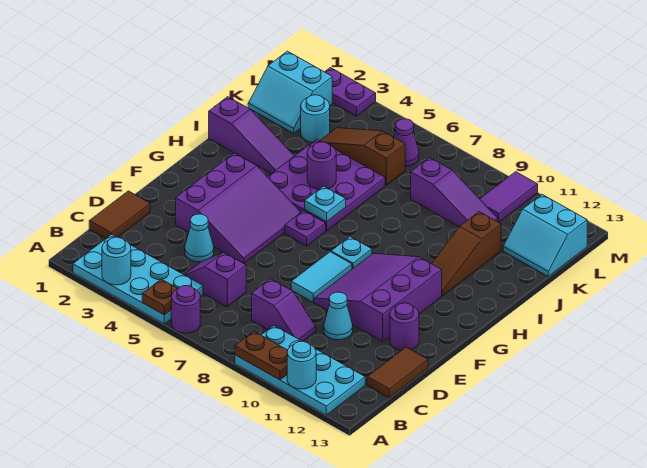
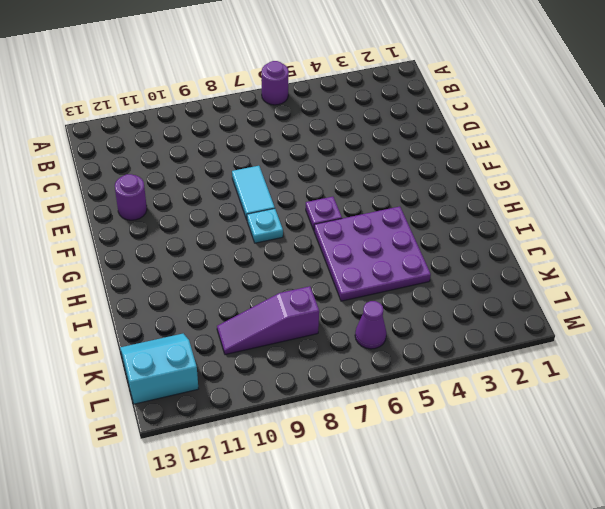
none -> cyan plate A2:B5 level 1
none -> cyan plate A9:B12 level 1
none -> brown tile C1:D1 level 1
none -> purple slope C5:C6 level 1 top 6

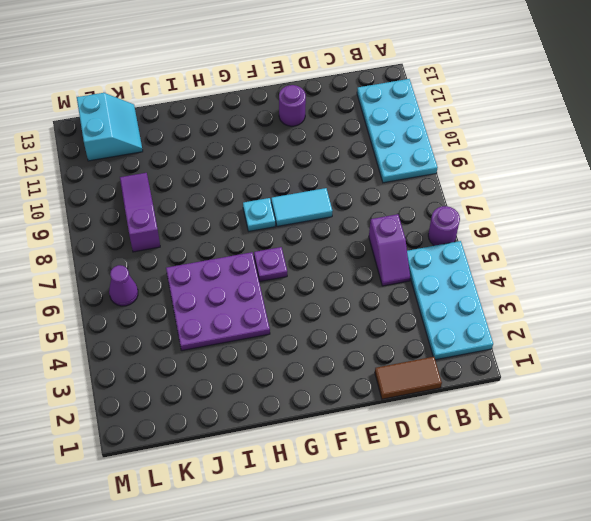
none -> purple slope C8:C9 level 1 top 8
none -> brown tile C13:D13 level 1
none -> cyan cone D4 level 1
none -> cyan cone D10 level 1

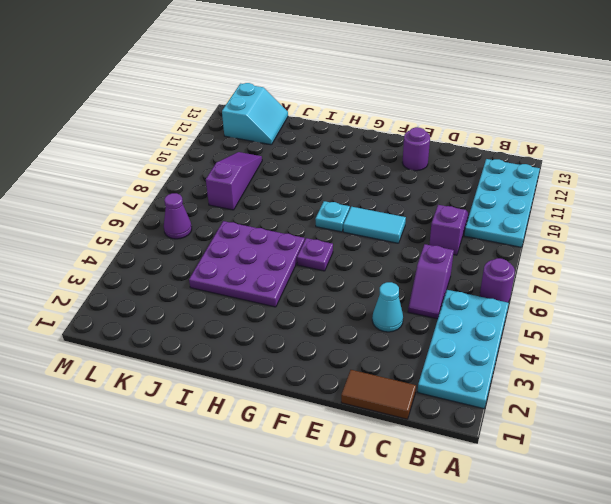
none -> brown tile C13:D13 level 1
none -> cyan cone D10 level 1
none -> purple slope E3:G5 level 1 top 3
none -> purple slope E9:G11 level 1 top 11

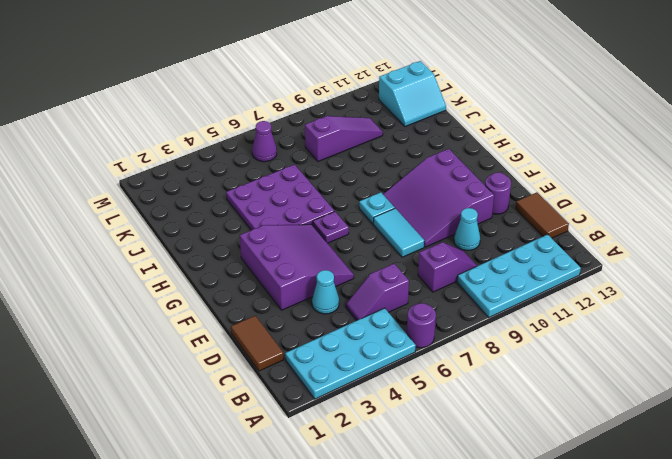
none -> brown slope H11:J11 level 1 top J
none -> purple slope I1:I3 level 1 top 1
none -> cyan slope K1:L2 level 1 top L
none -> cyan round brick K3 level 1

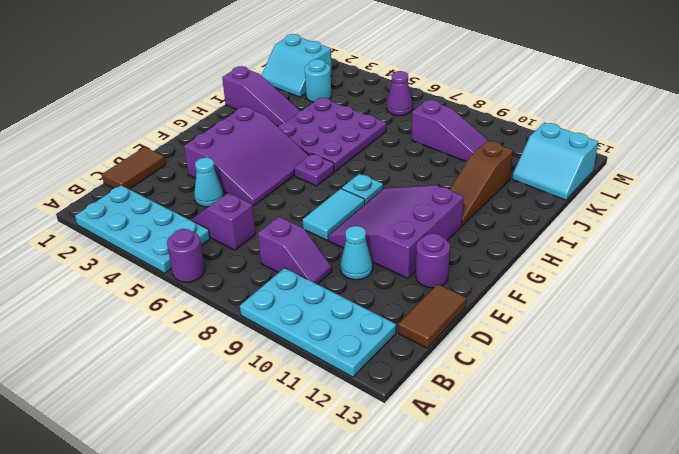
none -> brown slope K4:K6 level 1 top 6
none -> purple tile L10:M10 level 1
none -> purple plate M2:M3 level 1
none -> cyan round brick A3 level 2

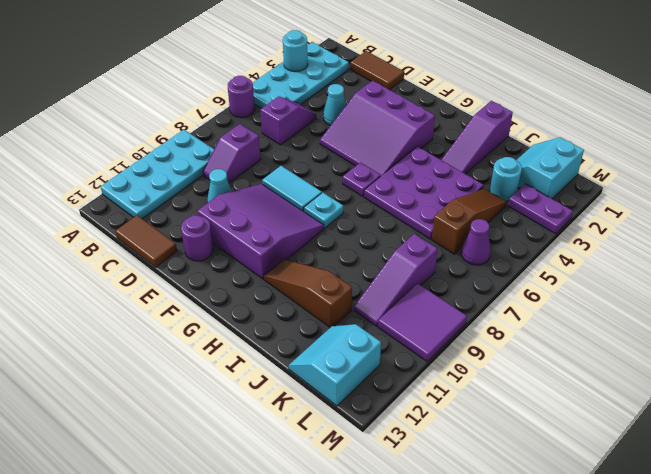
purple plate L3:M3 level 1 -> purple plate M2:M3 level 1
purple tile L9:M10 level 1 -> purple tile L10:M10 level 1
none -> brown plate A5 level 2
none -> brown plate A9:A10 level 2
none -> cyan round brick A11 level 2
none -> cyan plate H6 level 2

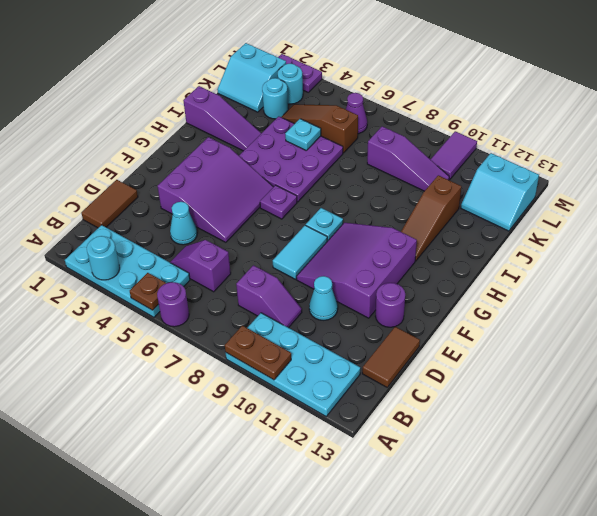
cyan plate J5 level 2 -> cyan plate H6 level 2
cyan round brick L3 level 1 -> cyan round brick A11 level 2
none -> purple round brick I5 level 2

